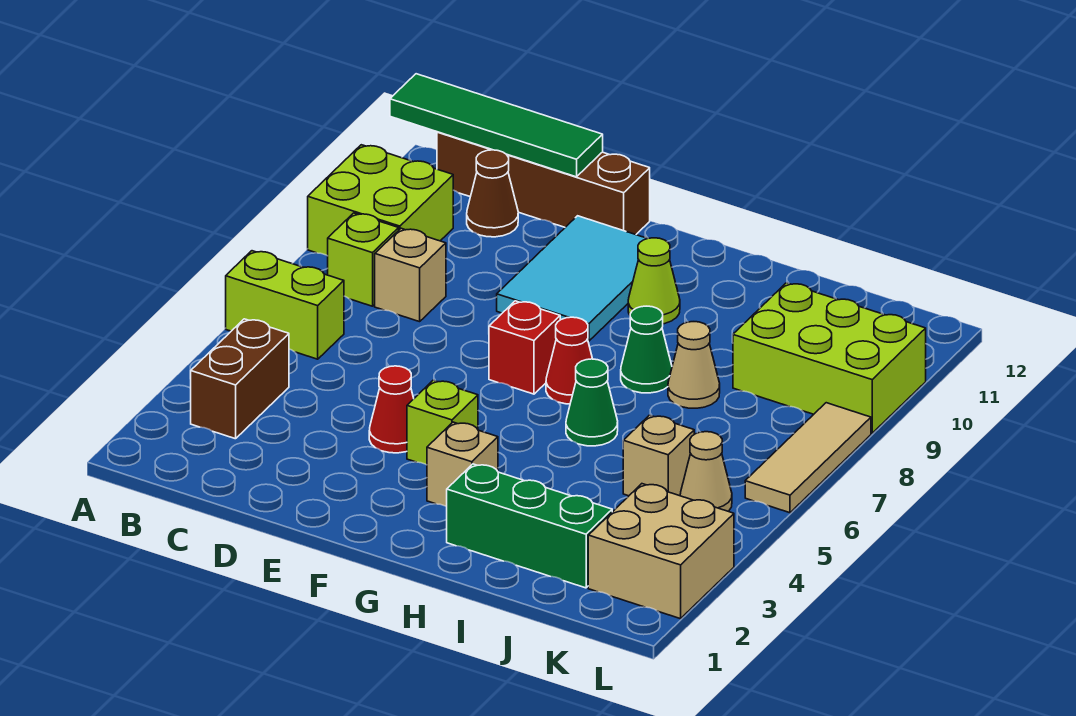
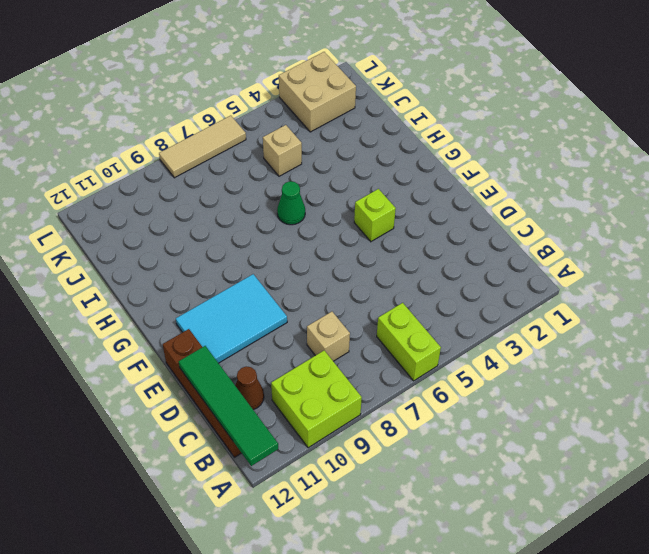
none -> brown brick B3:B4 level 1
none -> lime brick B8 level 1
none -> red cone E4 level 1

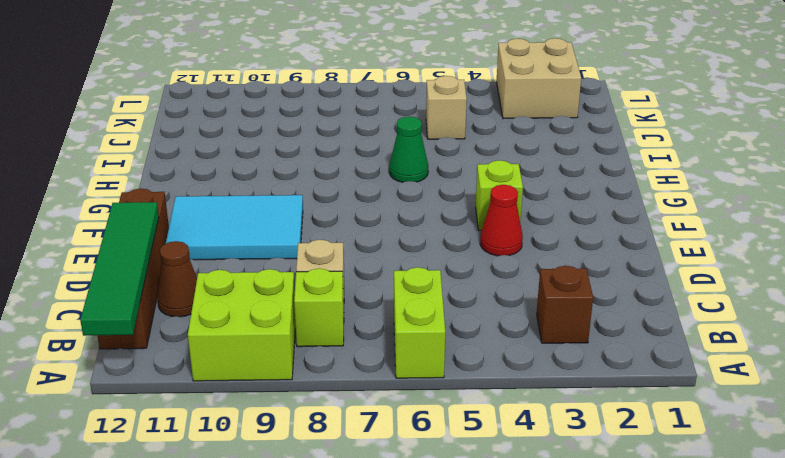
brown brick B3 level 1 -> brown brick B3:B4 level 1
none -> red brick F7 level 1
none -> tan brick G3 level 1
none -> red cone G7 level 1

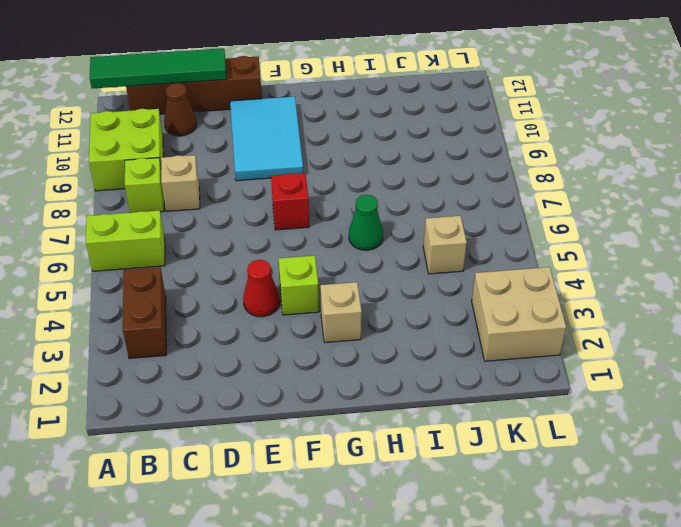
none -> red cone G7 level 1
none -> lime cone G10 level 1
none -> green brick H2:J2 level 1

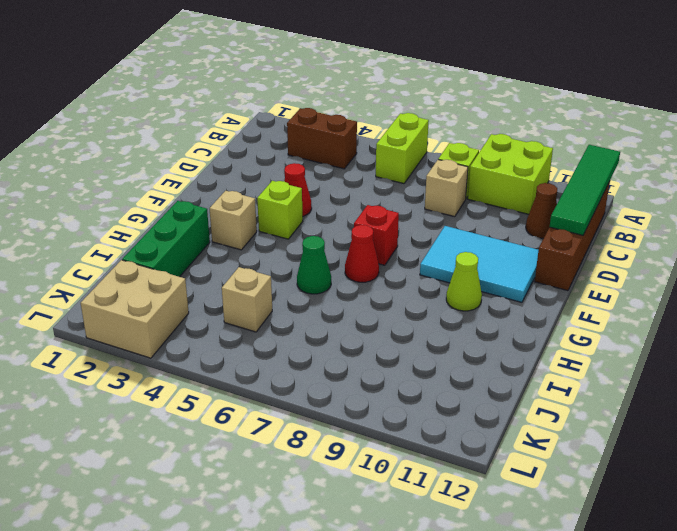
none -> green cone H8 level 1
none -> tan cone I8 level 1
none -> lime brick J9:L10 level 1

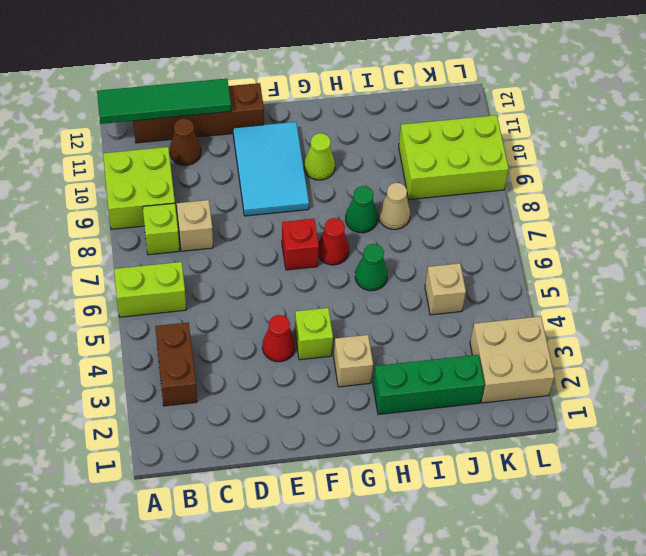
none -> tan cone K5 level 1
none -> tan tile L6:L8 level 1

